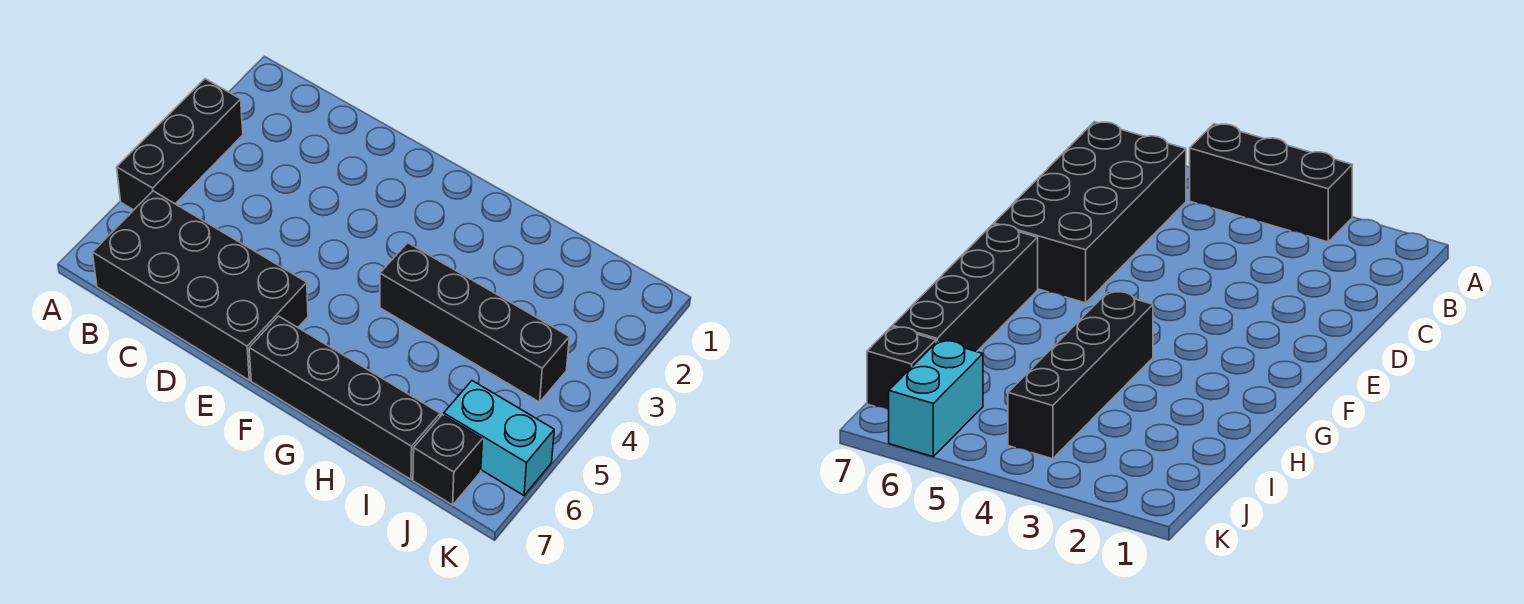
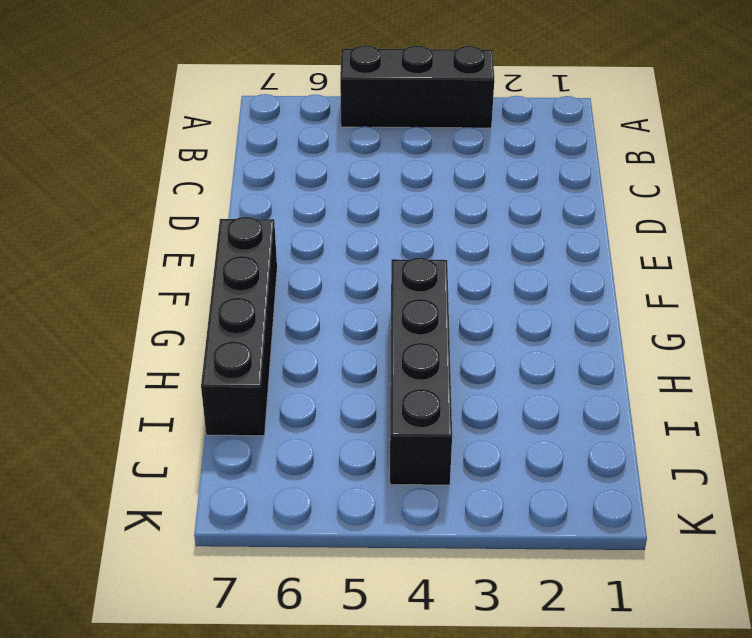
none -> black brick B6:E7 level 1
none -> cyan brick J6:K6 level 1

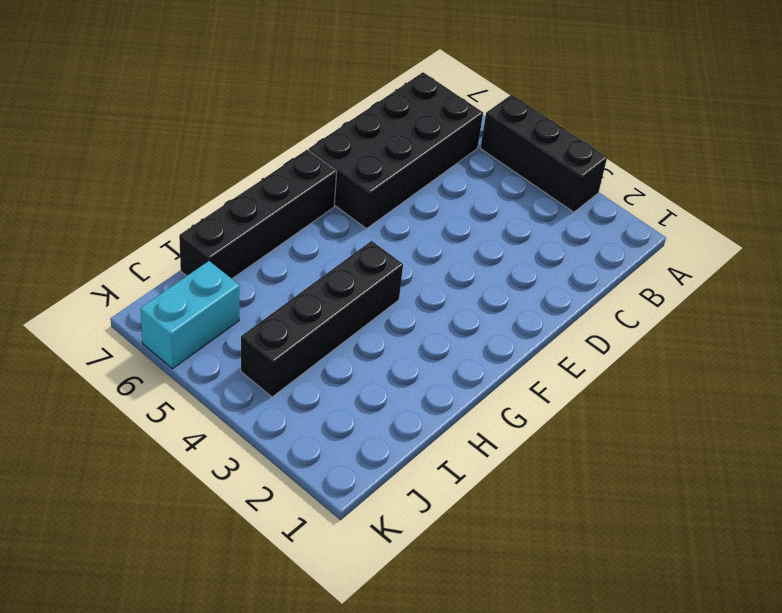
none -> black brick J7 level 1

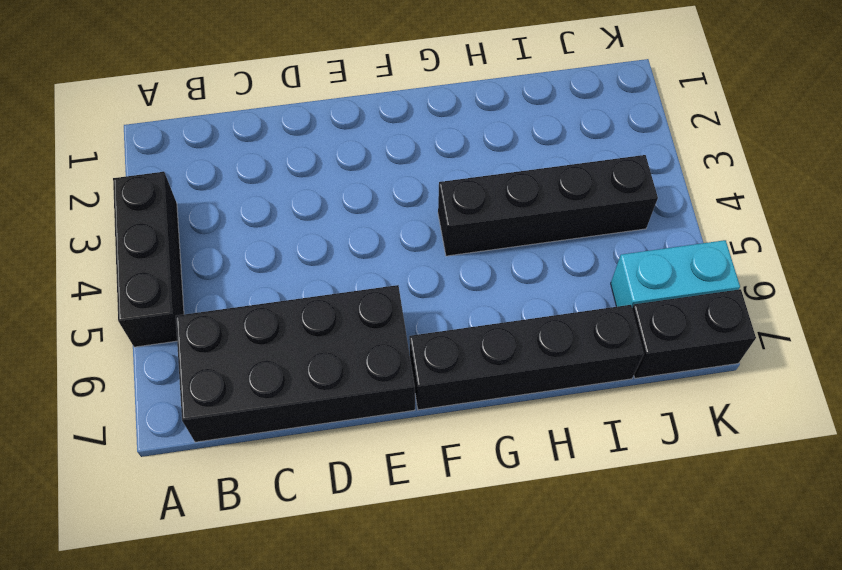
black brick J7:K7 level 1 -> black brick J7 level 1

